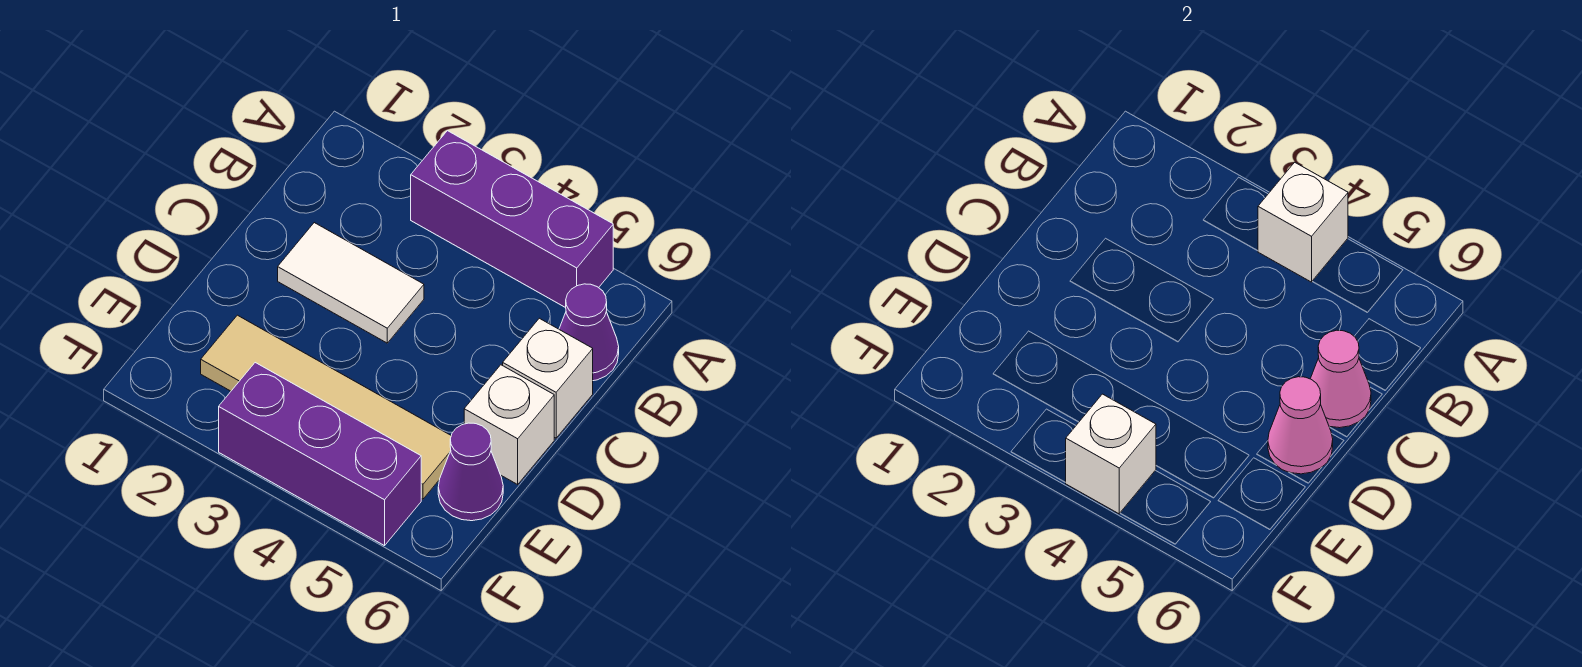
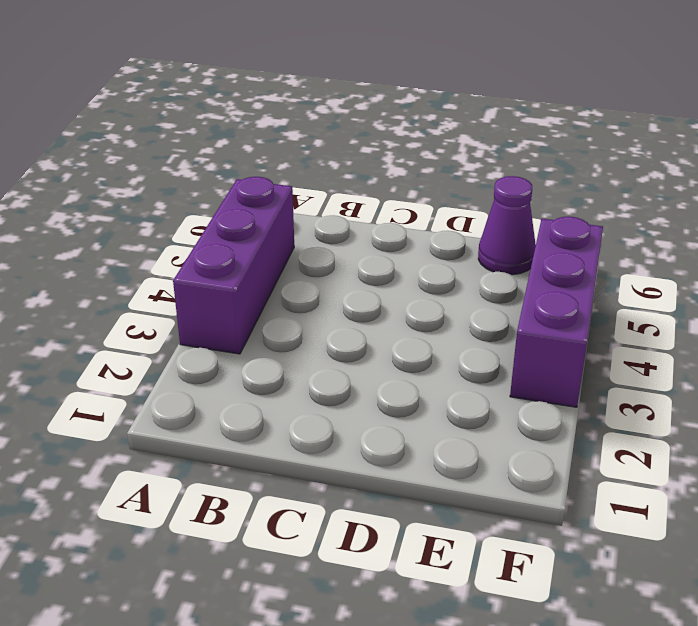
none -> purple cone B6 level 1
none -> white tile C2:C3 level 1
none -> white brick C6 level 1

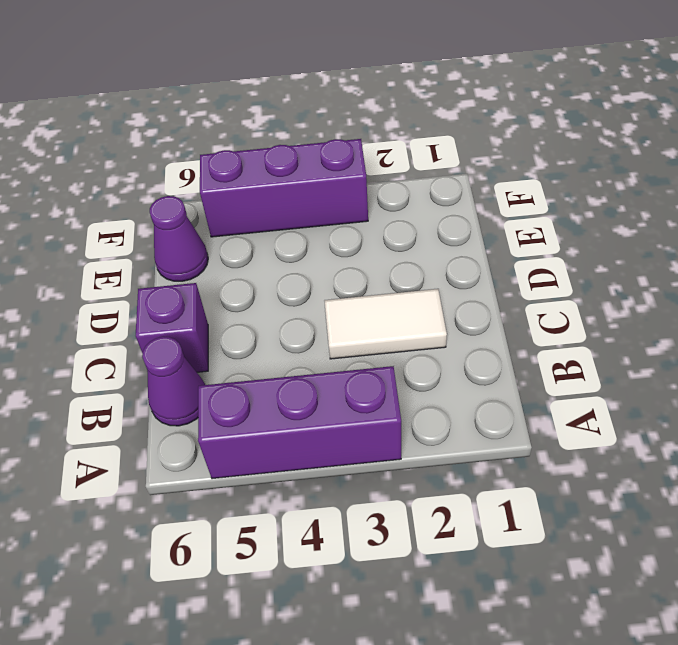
purple brick C6 level 1 -> white brick C6 level 1
none -> white brick D6 level 1
none -> tan tile E2:E5 level 1
none -> white brick A4 level 2

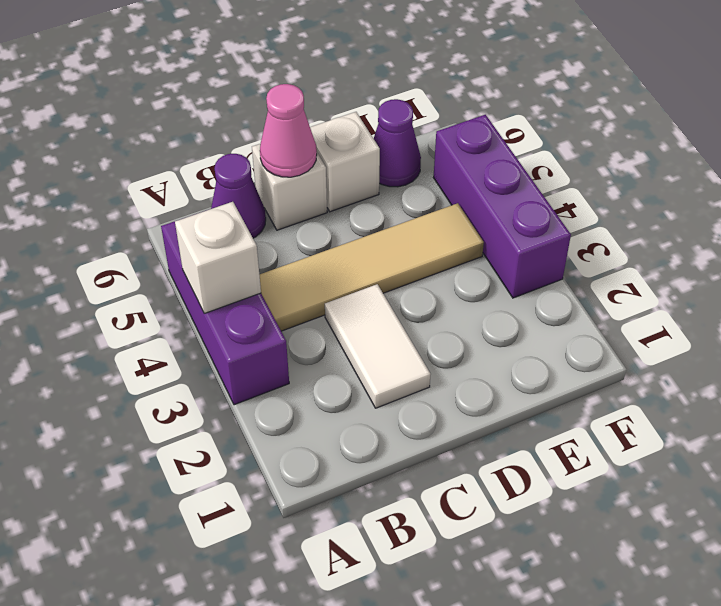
tan tile B4:E4 level 1 -> tan tile E2:E5 level 1
none -> pink cone D6 level 2
none -> white brick F4 level 2

